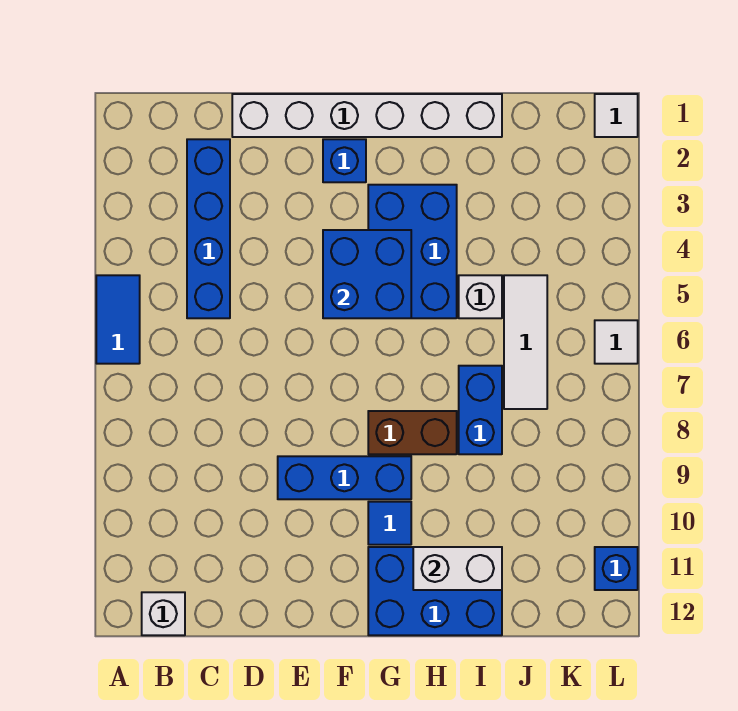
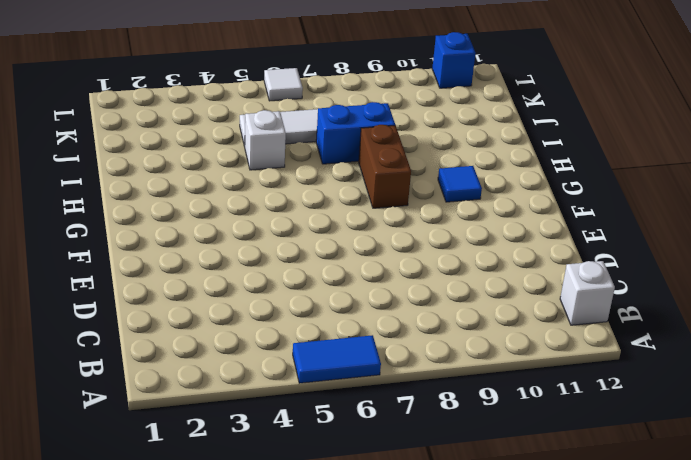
none -> blue brick C2:C5 level 1
none -> white brick D1:I1 level 1
none -> blue brick E9:G9 level 1

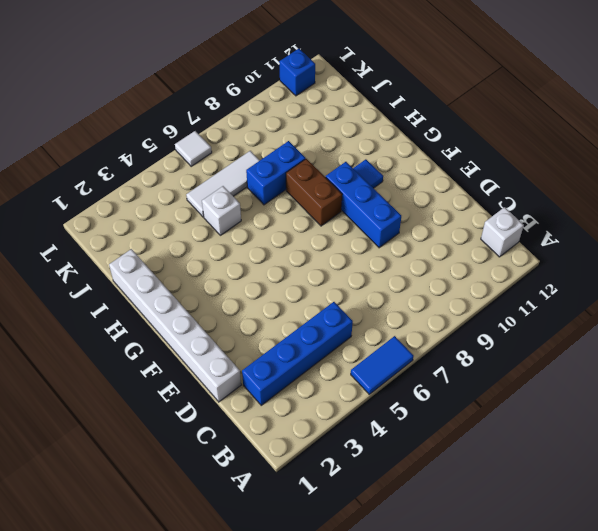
none -> blue brick F2 level 1
none -> blue brick G3:H5 level 1
none -> blue brick G11:I12 level 1

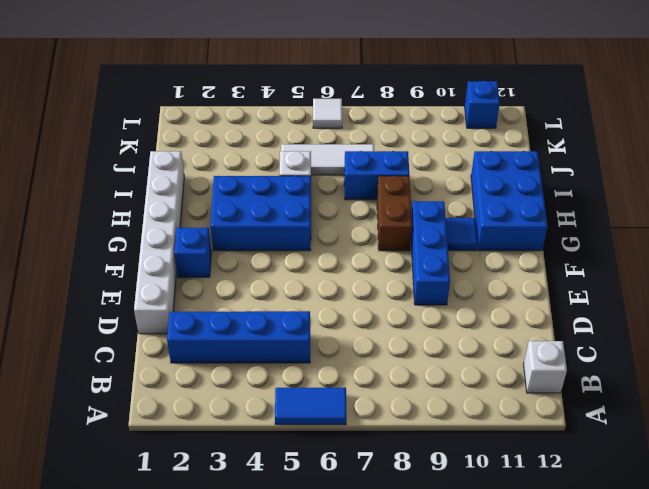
none -> white tile L1 level 1
none -> blue brick F4:G5 level 2
none -> white brick H11:I11 level 2

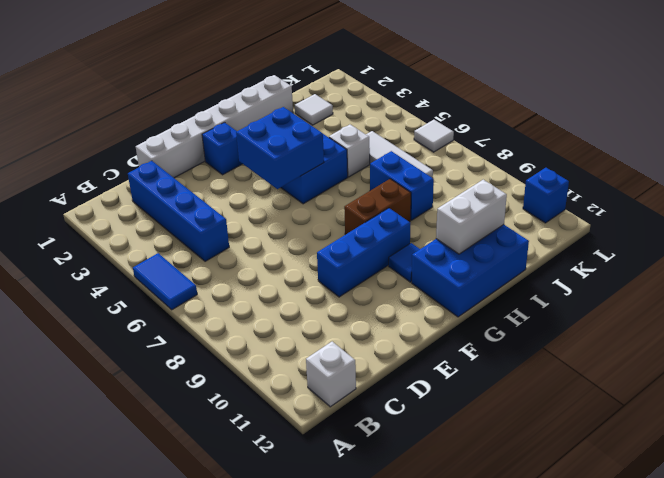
white tile J2 level 1 -> white tile L1 level 1

